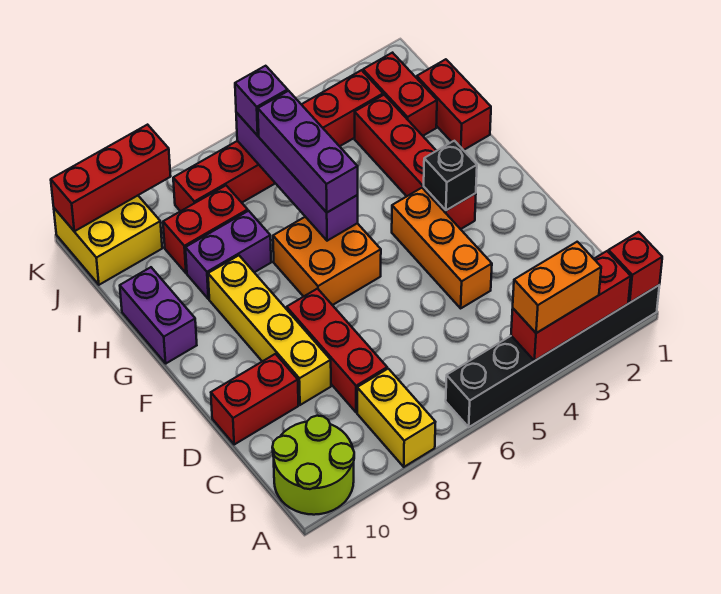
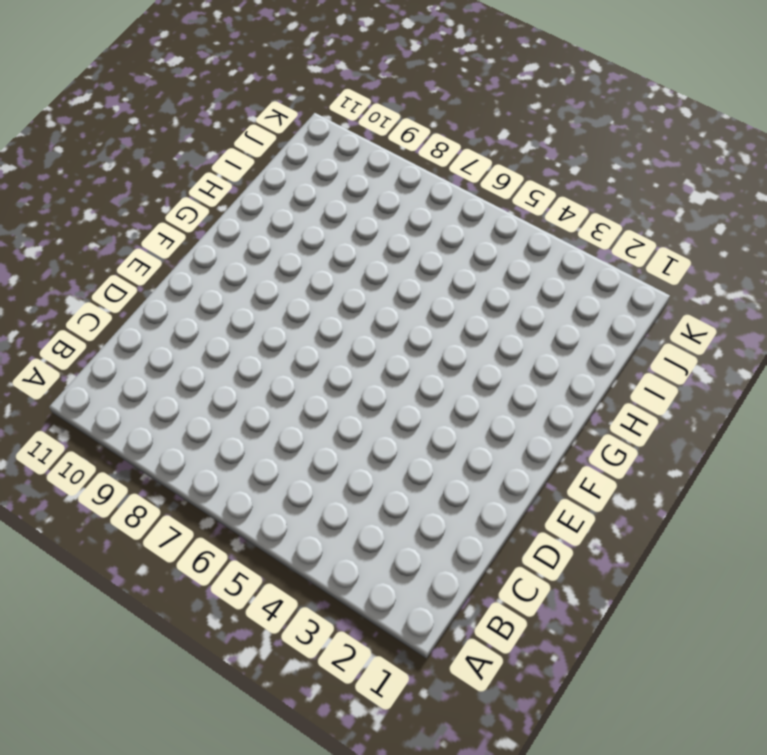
none -> black brick A1:A6 level 1
none -> yellow brick A8:B8 level 1
none -> lime round brick A10:B11 level 1

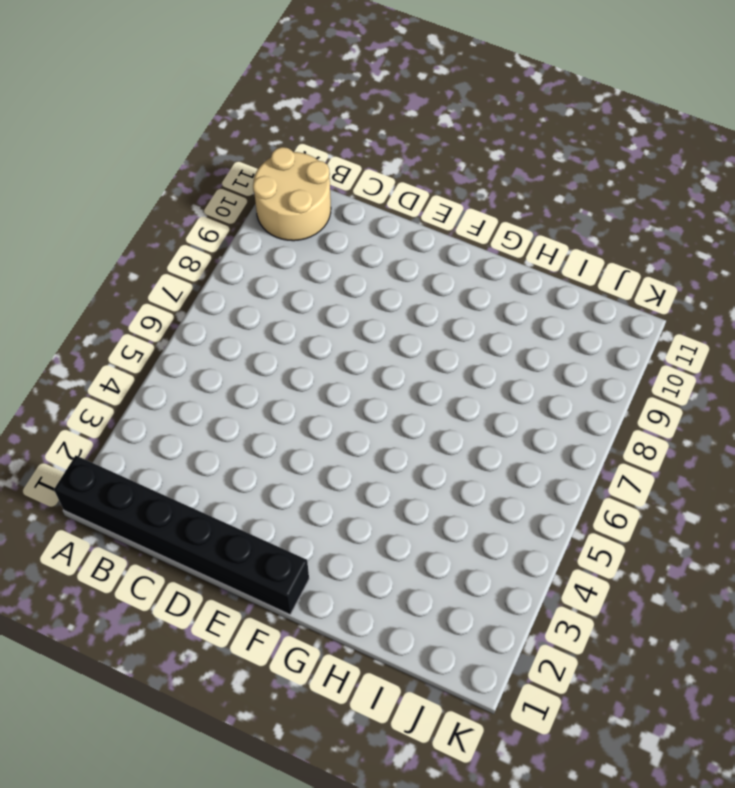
black brick A1:F1 level 1 -> black brick A1:A6 level 1
tan round brick A10:B11 level 1 -> lime round brick A10:B11 level 1
none -> yellow brick A8:B8 level 1
none -> red brick C8:E8 level 1
none -> orange brick D4:F4 level 1

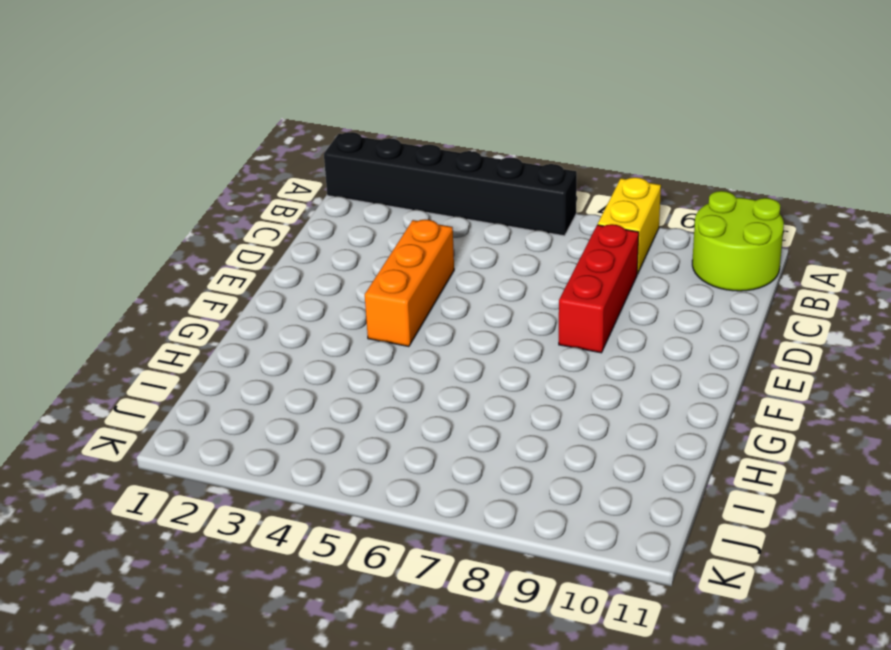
none -> yellow brick D9:G9 level 1
none -> red brick D10:D11 level 1
none -> red brick F3:I3 level 1

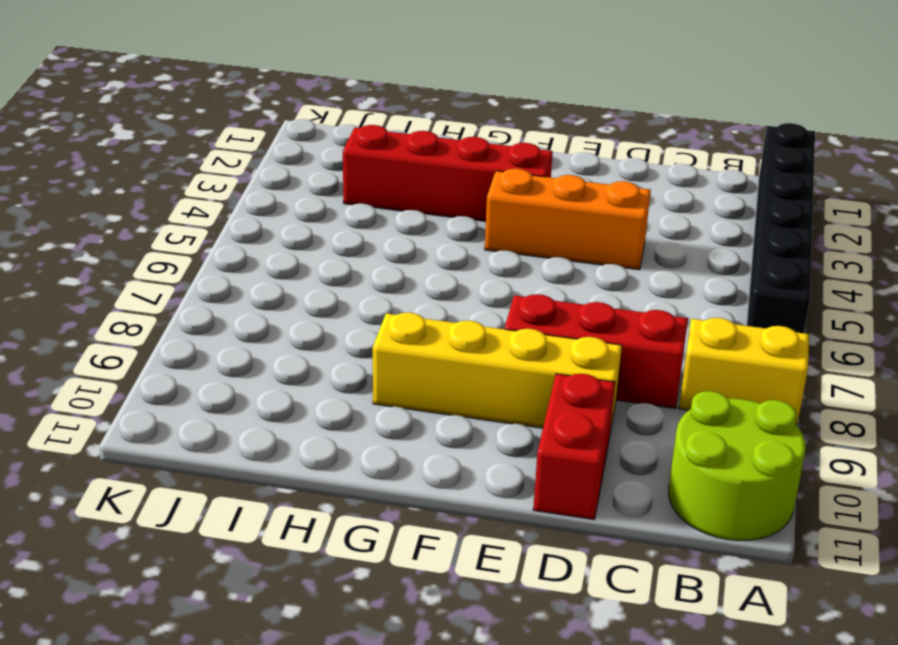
none -> orange brick F6:G7 level 1
none -> purple brick G11:H11 level 1
none -> red brick H1:I1 level 1

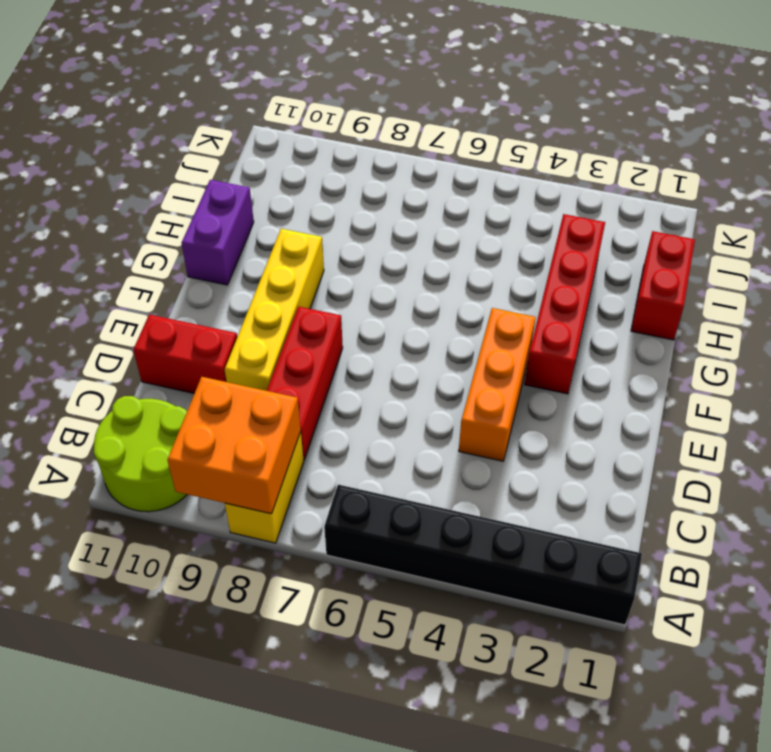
orange brick A8:B9 level 2 -> orange brick F6:G7 level 1
none -> purple brick H8:H9 level 1
none -> red brick I2:J2 level 1
none -> red brick I8:I9 level 1

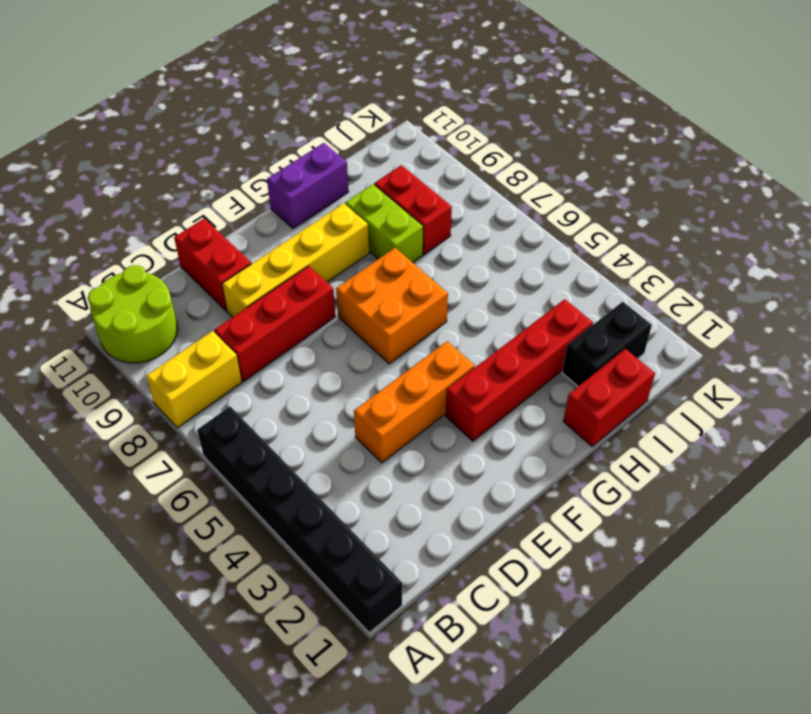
lime brick H8:H9 level 1 -> purple brick H8:H9 level 1
black brick I2:J2 level 1 -> red brick I2:J2 level 1
none -> red brick J3:J8 level 1
none -> yellow brick J10:K11 level 1
none -> red brick A1 level 2

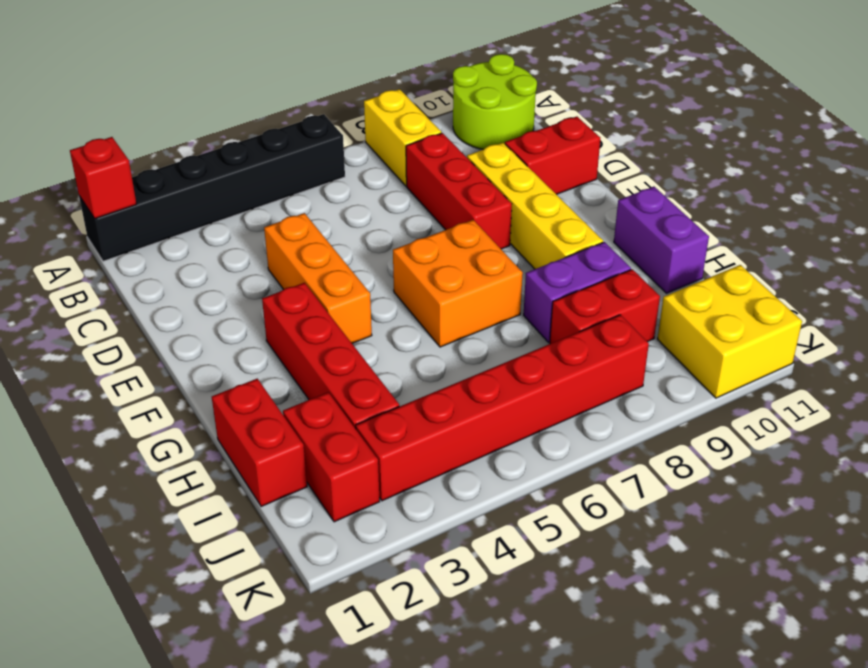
none -> red brick A2:A4 level 2
none -> black brick F3 level 2
none -> purple brick G6:J6 level 2

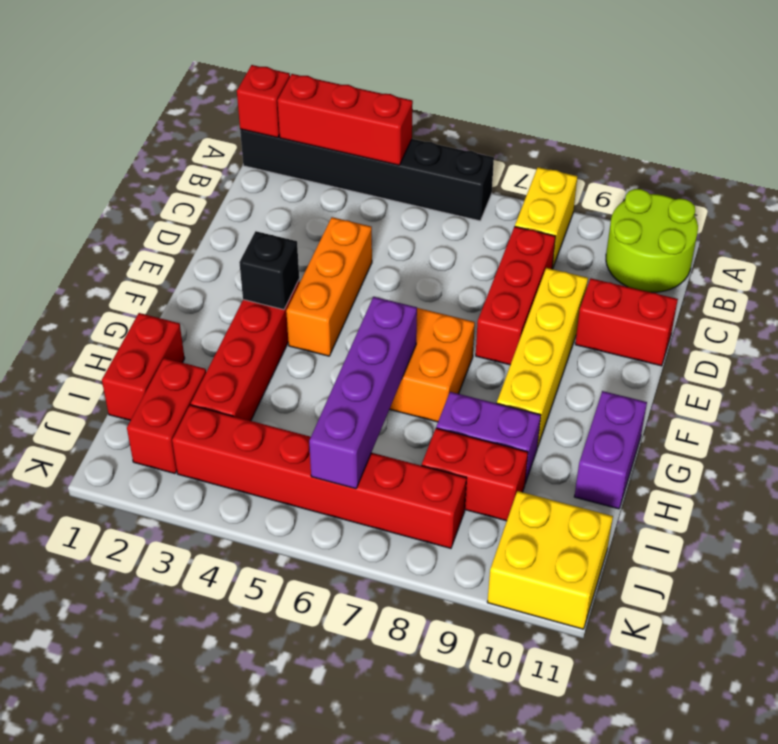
none -> red brick K9:K11 level 2
none -> orange brick A3:A4 level 3
none -> purple brick G6:I6 level 3

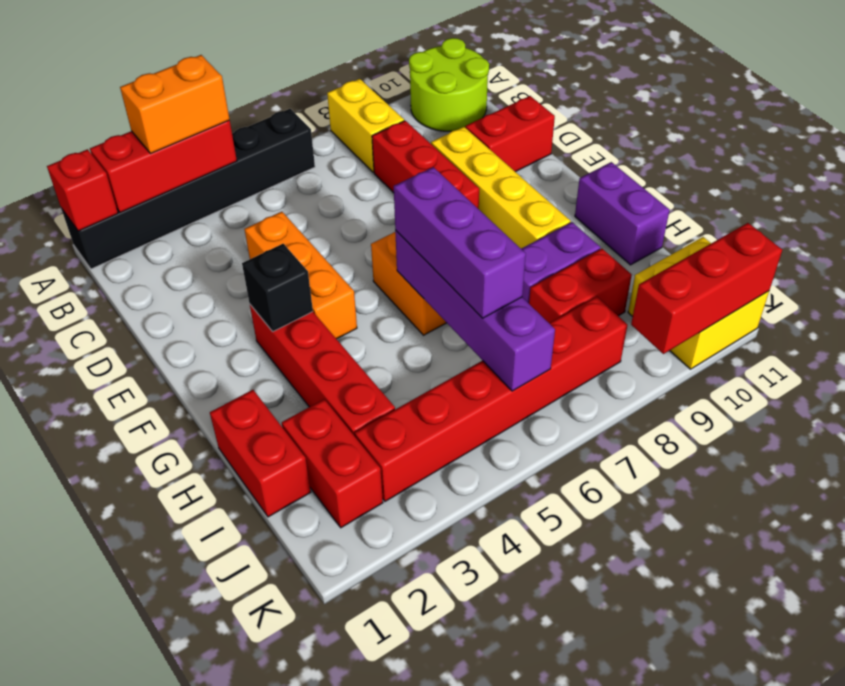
none -> purple brick J6 level 3

